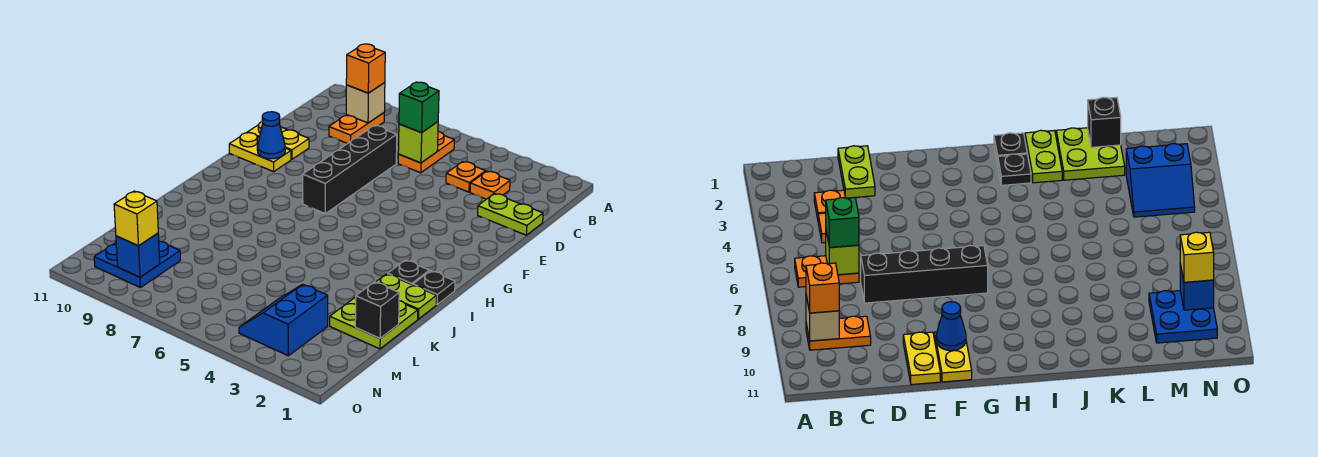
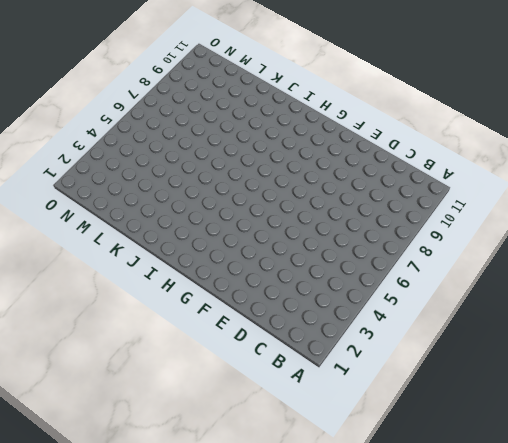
none -> orange plate B6:C6 level 1
none -> orange plate B9:C9 level 1
none -> orange plate C3 level 1

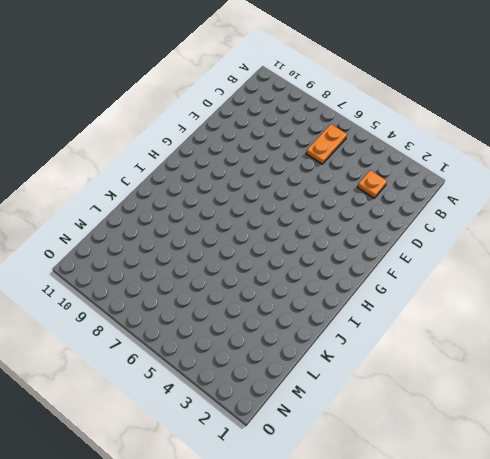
none -> orange plate B9:C9 level 1
none -> orange plate C4 level 1
none -> lime plate D1:D2 level 1

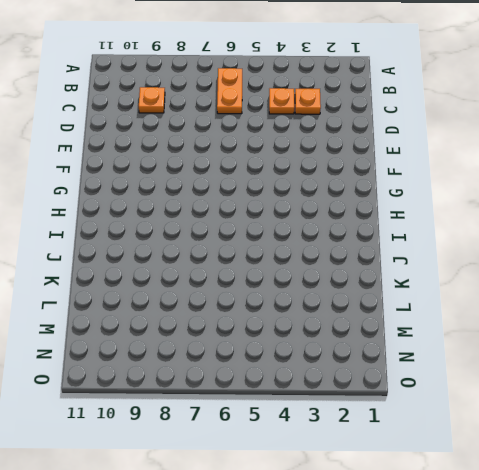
orange plate C9 level 1 -> orange plate B9:C9 level 1
none -> lime plate D1:D2 level 1
none -> black brick D7:G7 level 1
none -> yellow plate E10:E11 level 1

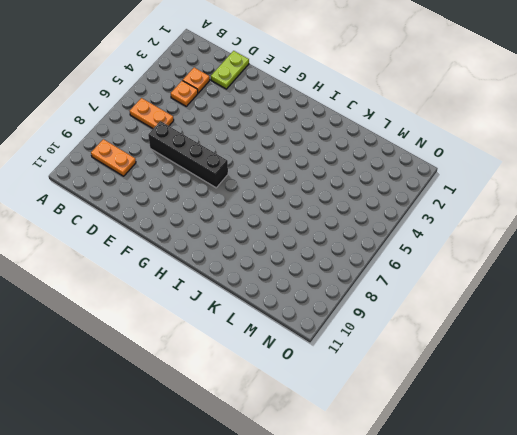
none -> yellow plate E10:E11 level 1
none -> yellow plate F10:F11 level 1
none -> black plate I1 level 1

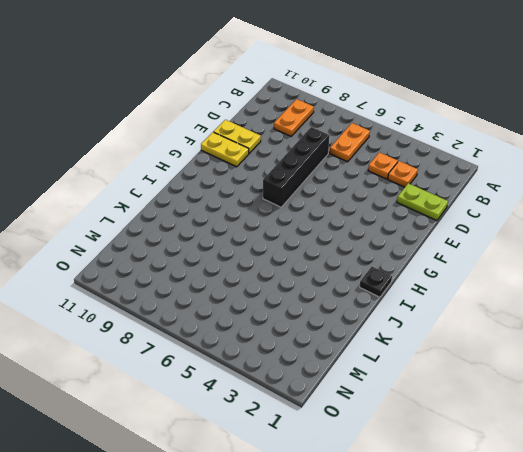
none -> black plate I2 level 1
none -> lime plate J1:J2 level 1
none -> lime plate K1:L2 level 1

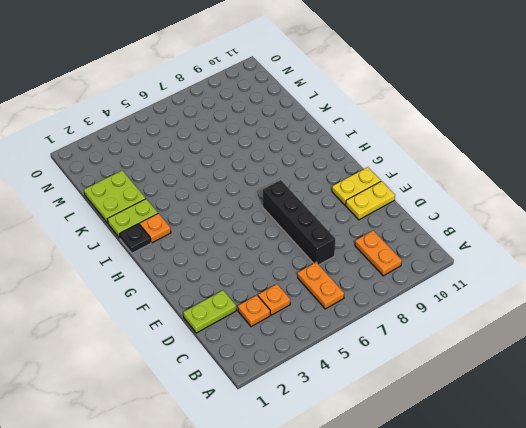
orange plate I2 level 1 -> black plate I2 level 1
none -> blue slope M3:N4 level 1 top 3
none -> blue plate M9:N10 level 1
none -> tan brick B9 level 2

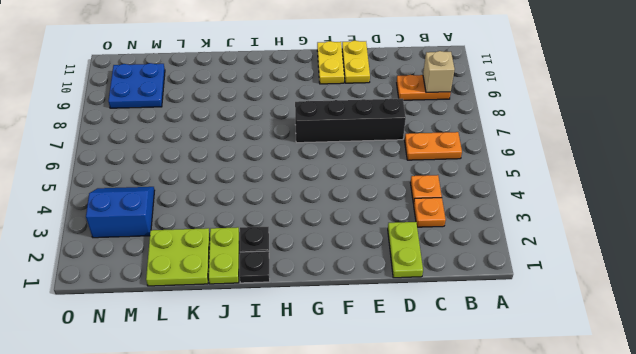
none -> lime brick C6 level 2
none -> blue cone F10 level 2
none -> black brick L1 level 2

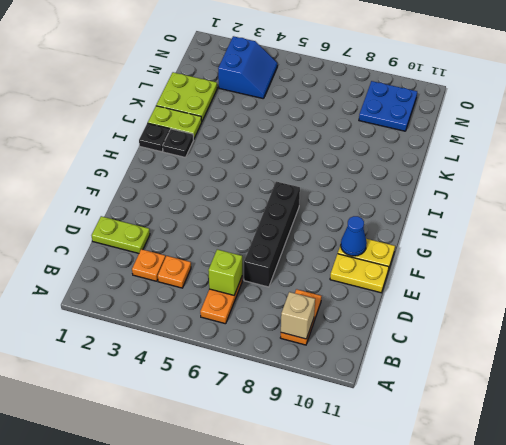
none -> black brick L1 level 2
none -> blue brick N9 level 2
none -> orange brick B9 level 3

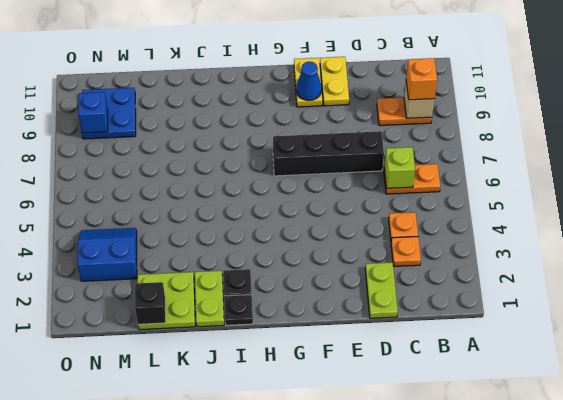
none -> green brick C6 level 3
none -> yellow brick N9 level 3

